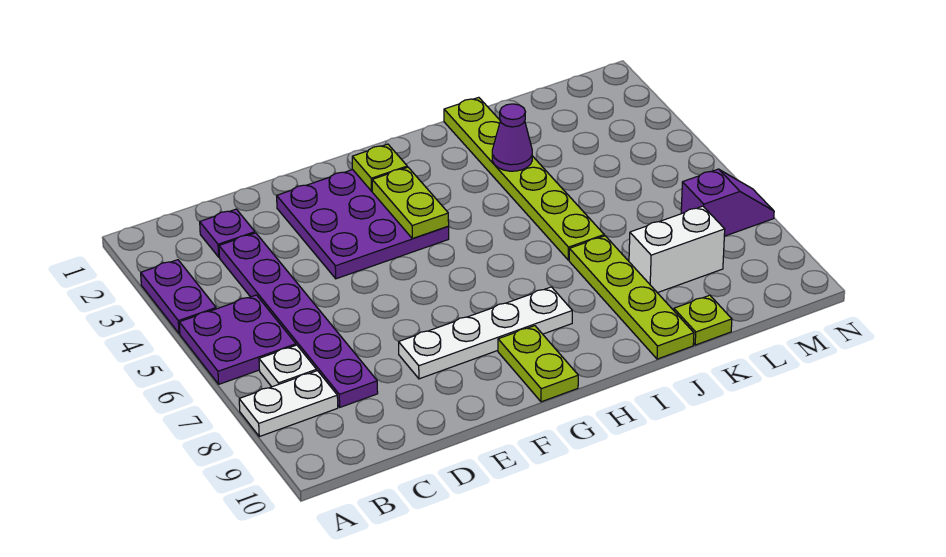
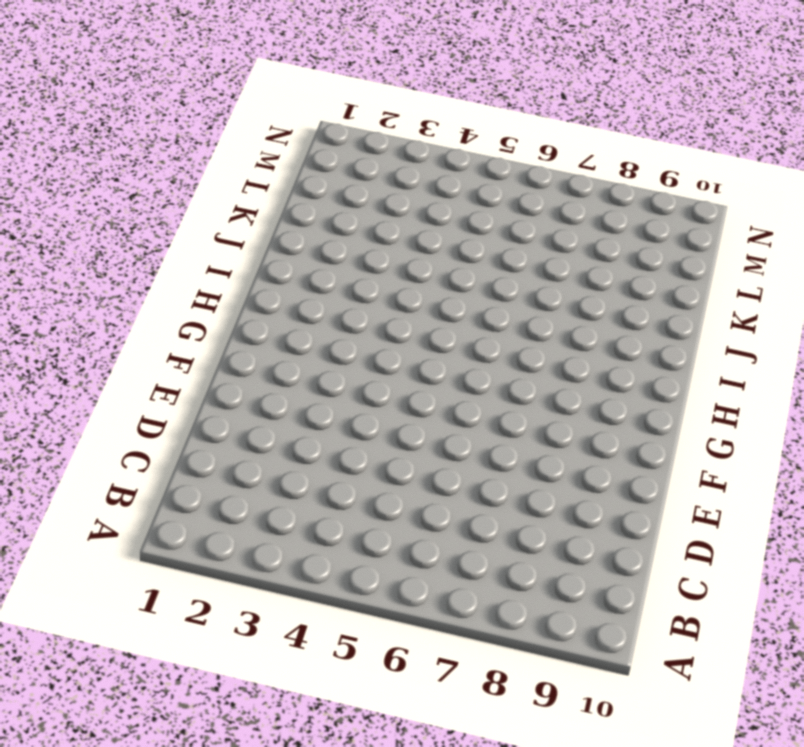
none -> purple plate A3:A4 level 1
none -> purple plate A5:B6 level 1
none -> white plate A8:B8 level 1

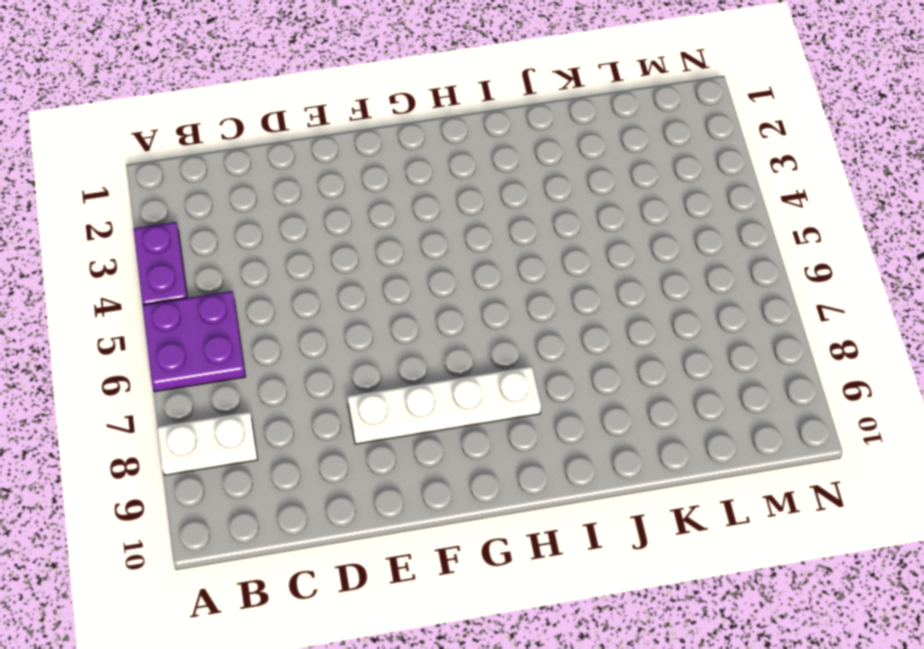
none -> white plate B7 level 1
none -> purple plate C2 level 1
none -> purple plate C3:C8 level 1

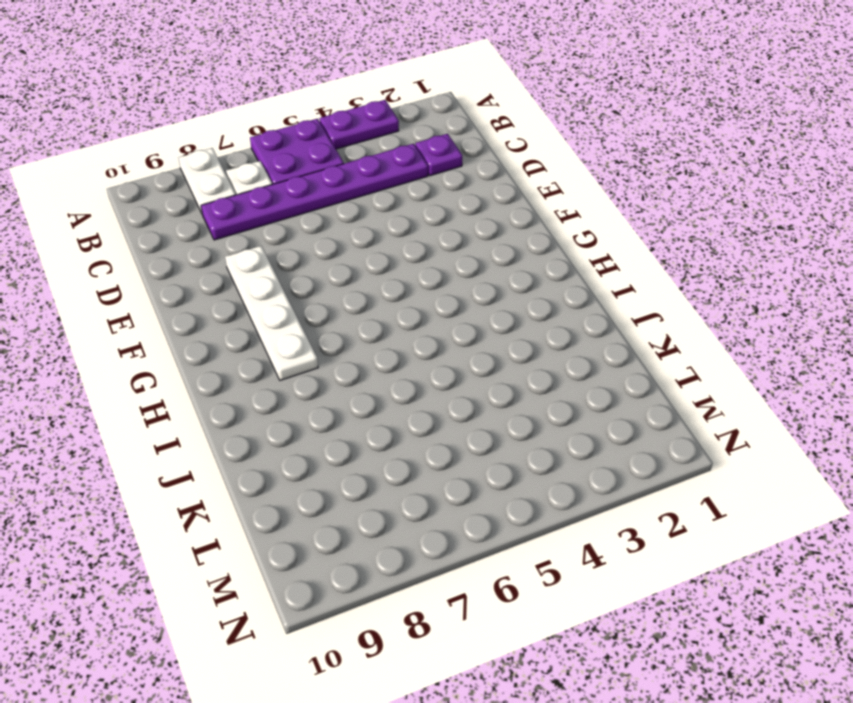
none -> purple plate E2:G4 level 1
none -> lime plate G9:G10 level 1
none -> lime plate J1:J6 level 1

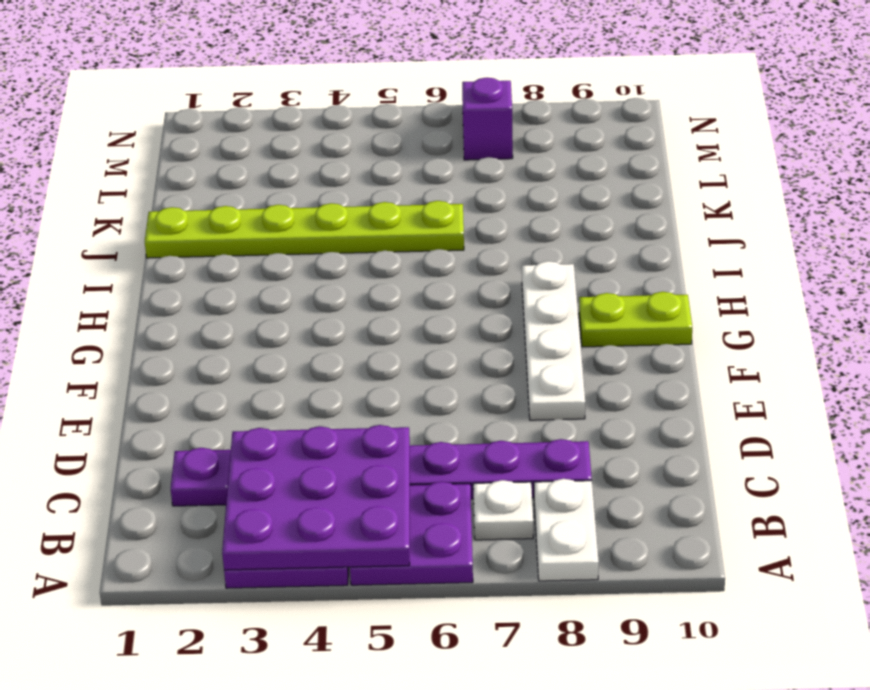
purple plate A3:C5 level 2 -> purple plate E2:G4 level 1
none -> lime plate J7:J10 level 1
none -> white brick K8:L8 level 1
none -> lime plate K10 level 1

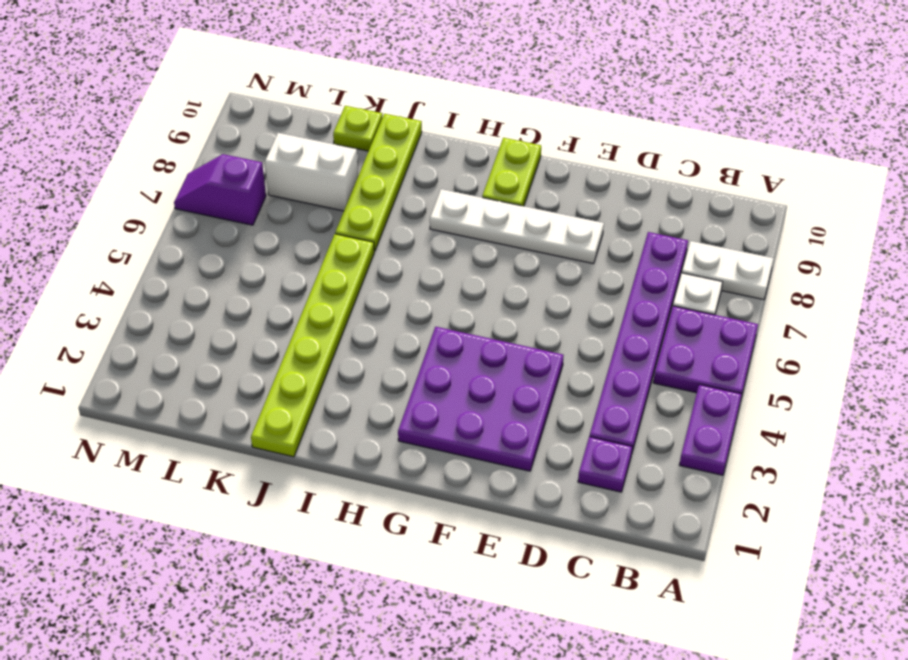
none -> lime plate G2 level 2
none -> lime plate G3:G4 level 2
none -> purple cone J3 level 2

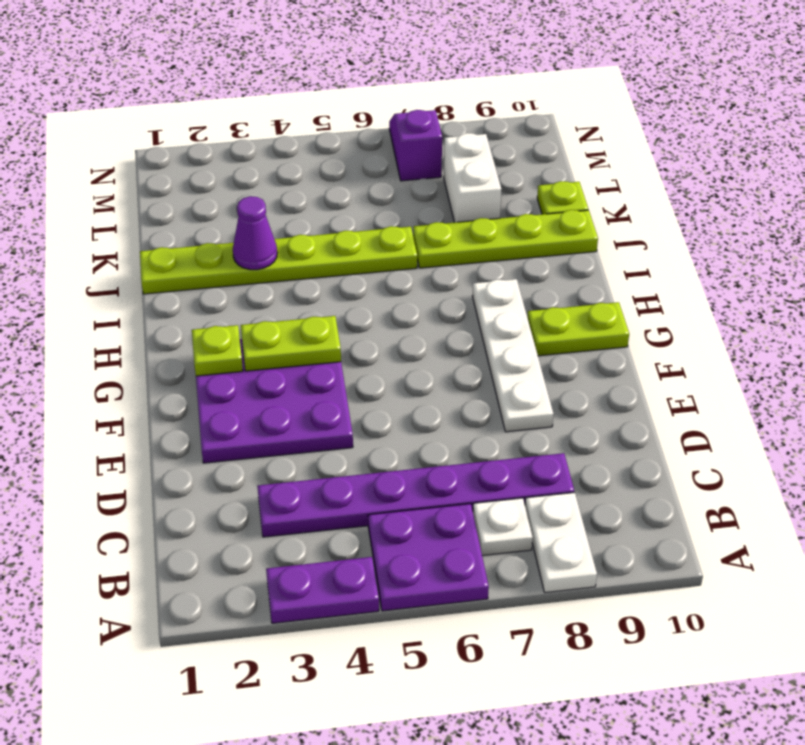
none -> purple plate C2 level 1

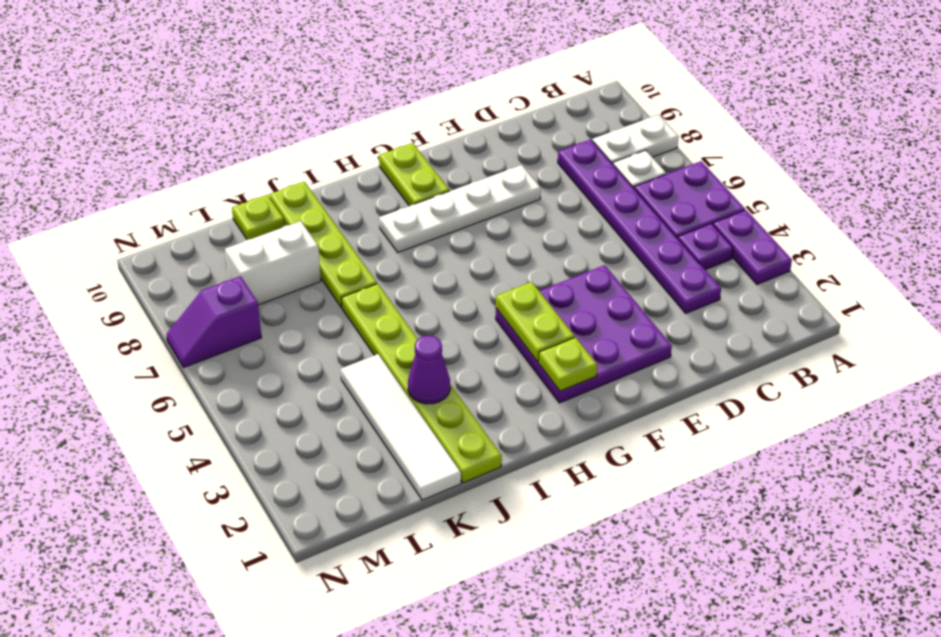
purple plate B4 level 1 -> purple plate C2 level 1
white tile K1:K4 level 1 -> none

